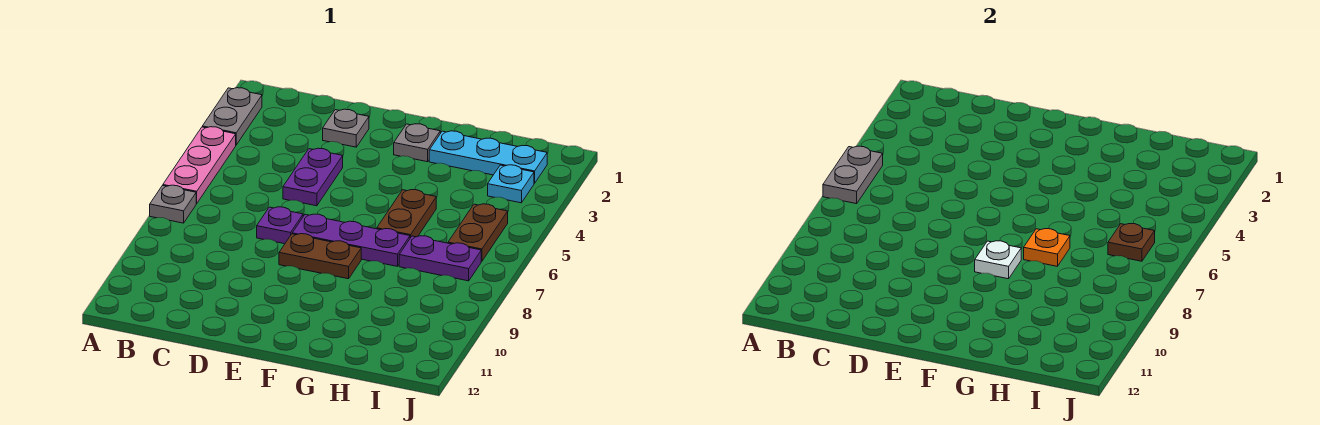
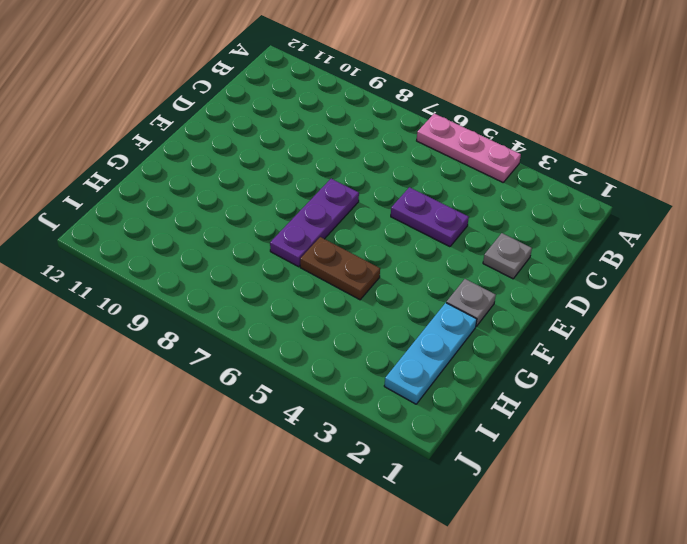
none -> grey plate A2:A3 level 1
none -> grey plate A7 level 1
none -> purple plate D7 level 1

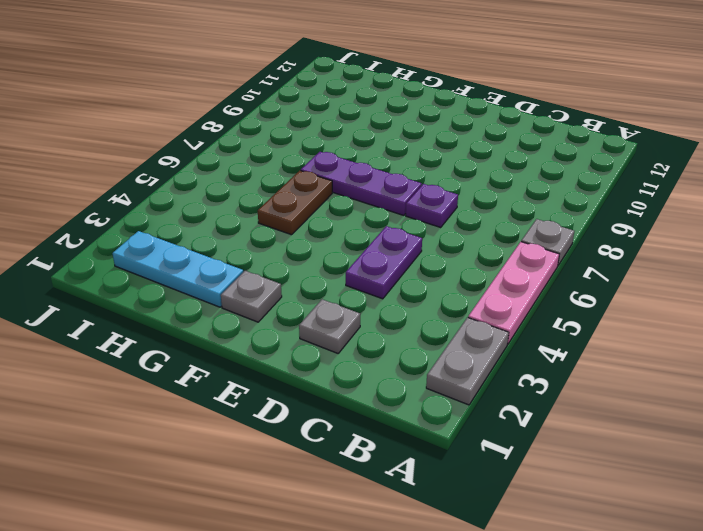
none -> brown plate E8:F8 level 1
none -> purple plate H7:I7 level 1
none -> cyan plate I3 level 1

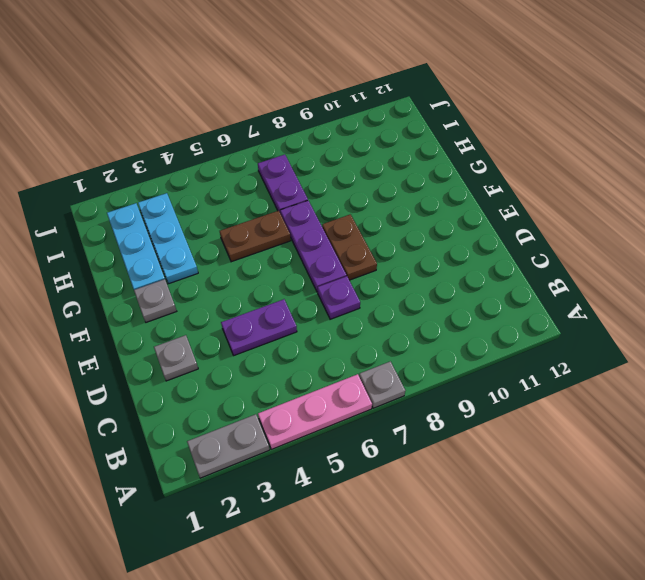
cyan plate G3:I3 level 1 -> cyan plate I3 level 1
none -> brown plate I5:I6 level 1
none -> grey plate A5:A6 level 2
none -> white plate F8 level 2

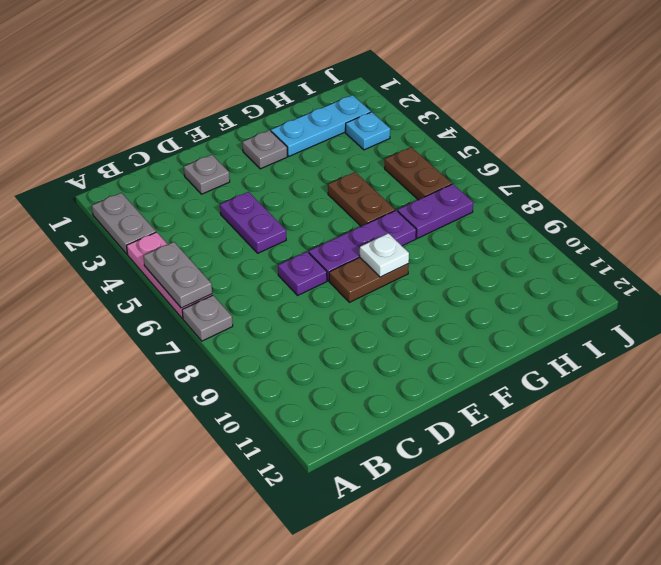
none -> orange plate G7 level 2
none -> brown plate I6 level 2

